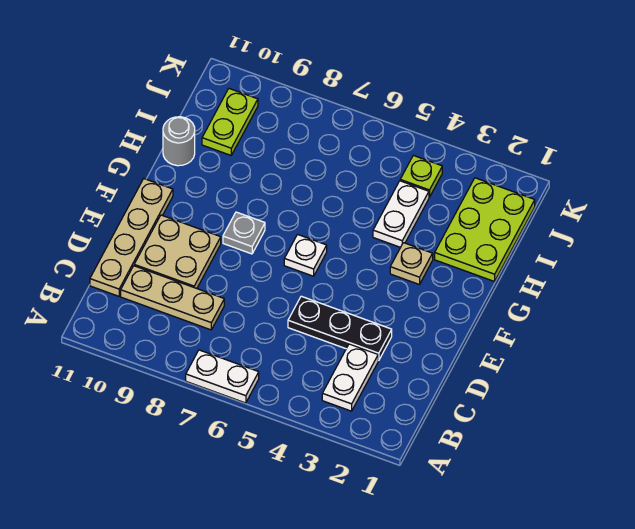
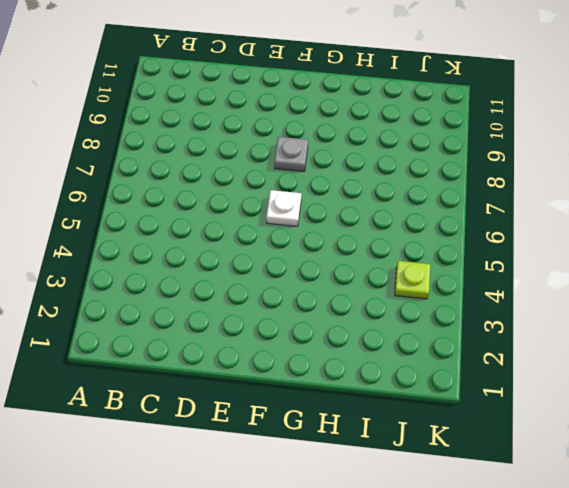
none -> white plate A6:A7 level 1
none -> white plate B3:C3 level 1
none -> tan plate C8:C10 level 1

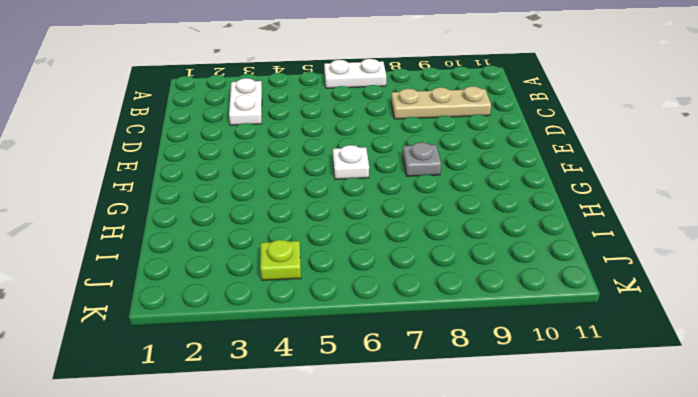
none -> tan plate C11:F11 level 1
none -> black plate D3:D5 level 1
none -> tan plate D9:E10 level 1

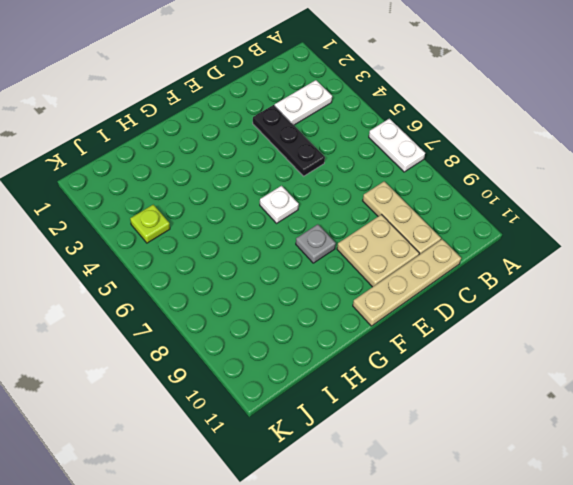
none -> tan plate G3 level 1
none -> lime plate H1:J2 level 1
none -> white plate H4:I4 level 1

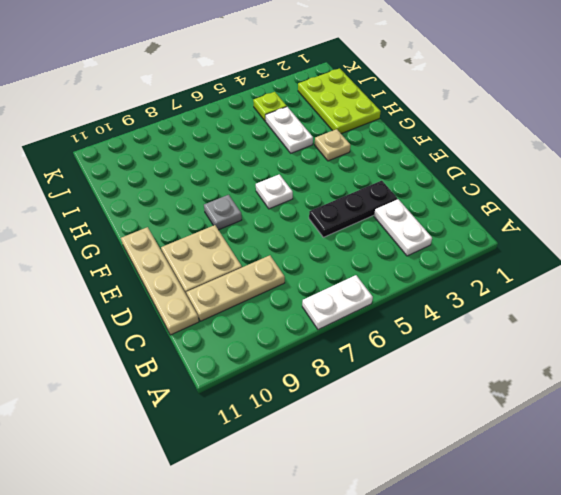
none -> grey round brick H11 level 1
none -> lime plate I10:J10 level 1

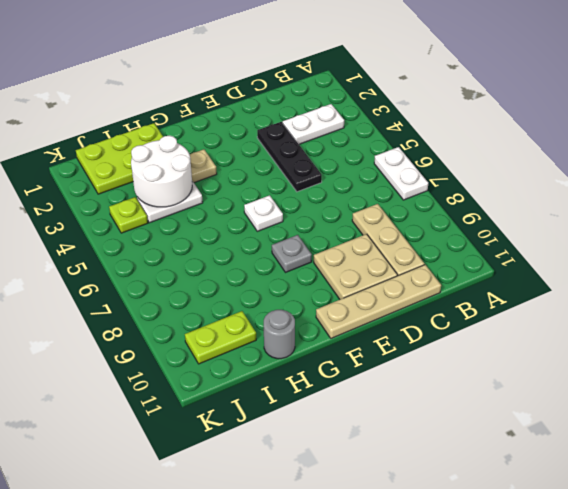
white round brick H3:I4 level 2 -> none

